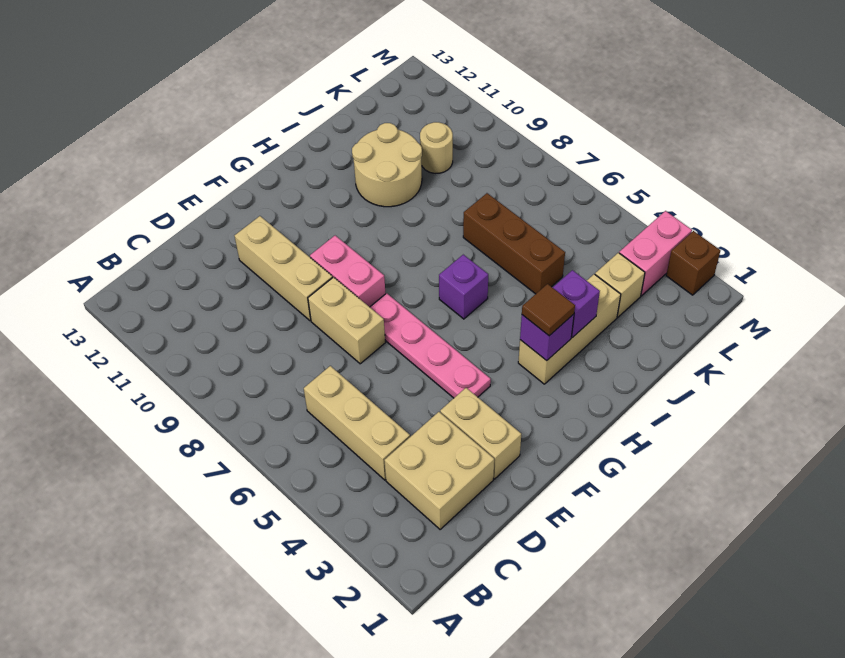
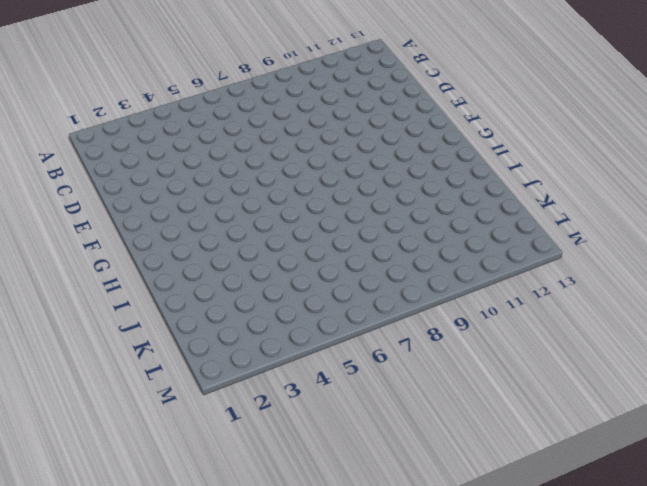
none -> tan brick C2:D3 level 1
none -> tan brick C4:C6 level 1
none -> tan brick E2:E3 level 1

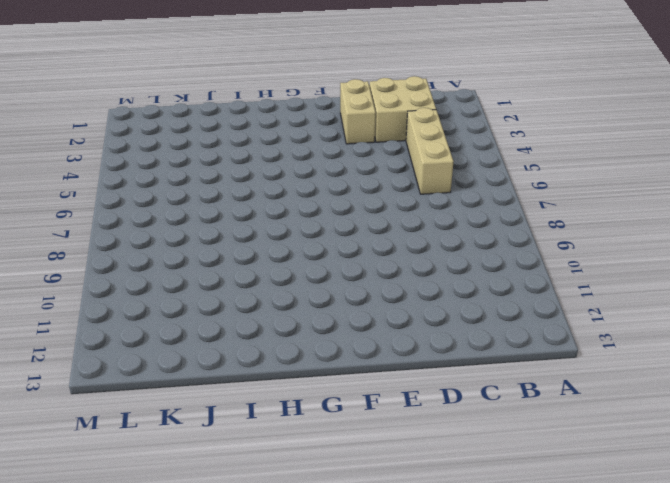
none -> tan brick E7:E8 level 1
none -> tan brick E9:E11 level 1
none -> pink plate F4:F7 level 1

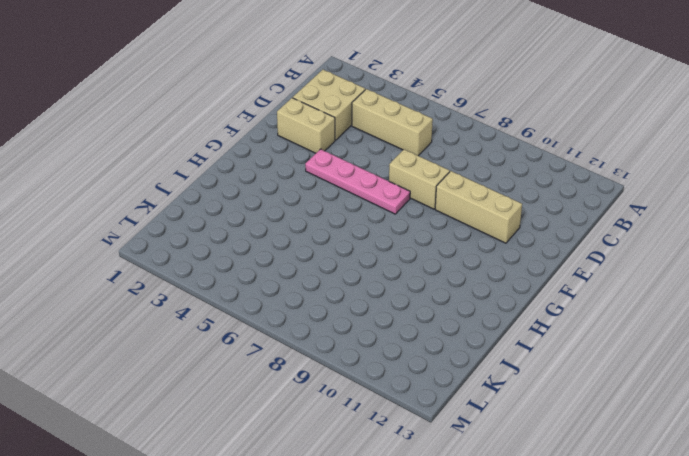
none -> pink brick F8:F9 level 1
none -> tan brick H3:J3 level 1
none -> purple brick H6 level 1

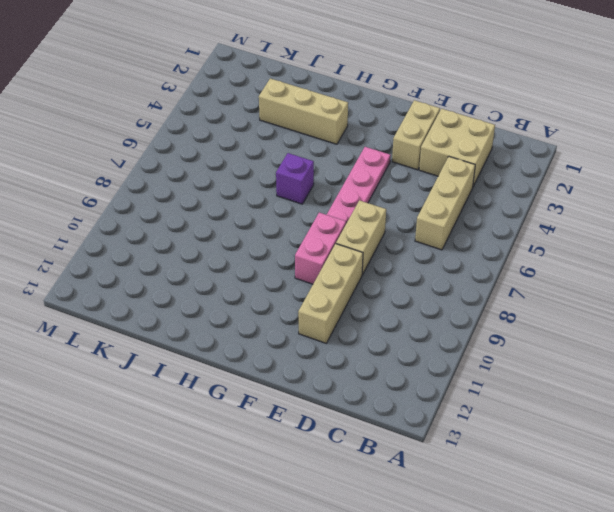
none -> tan round brick I10:J11 level 1
none -> brown brick J5:J7 level 1
none -> tan brick K3 level 1

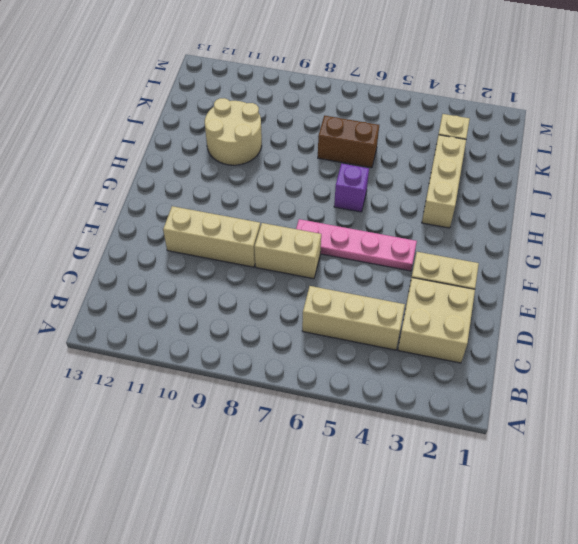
brown brick J6:J7 level 1 -> brown brick J5:J7 level 1
none -> pink brick F8:F9 level 1
none -> tan round brick K10 level 1
none -> pink brick L3:M3 level 1

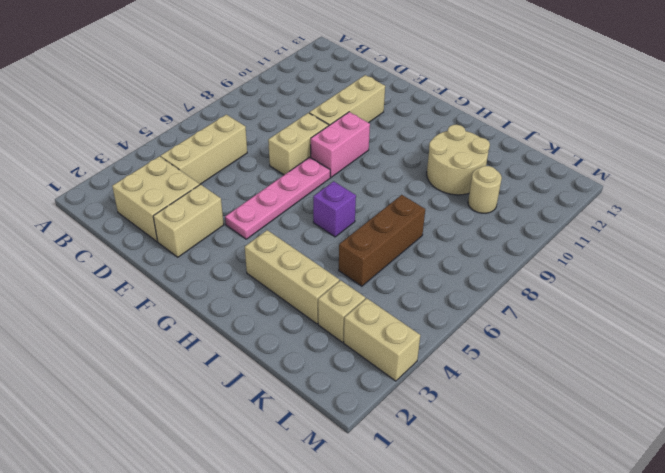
tan brick L3:M3 level 1 -> pink brick L3:M3 level 1
none -> brown brick M2 level 1
none -> purple brick H3 level 2
none -> purple brick I3 level 2

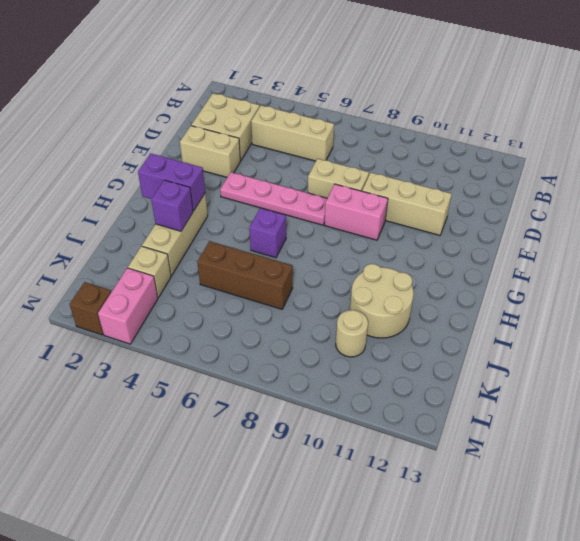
purple brick H2:H3 level 2 -> purple brick H3 level 2
none -> brown tile H3 level 3

